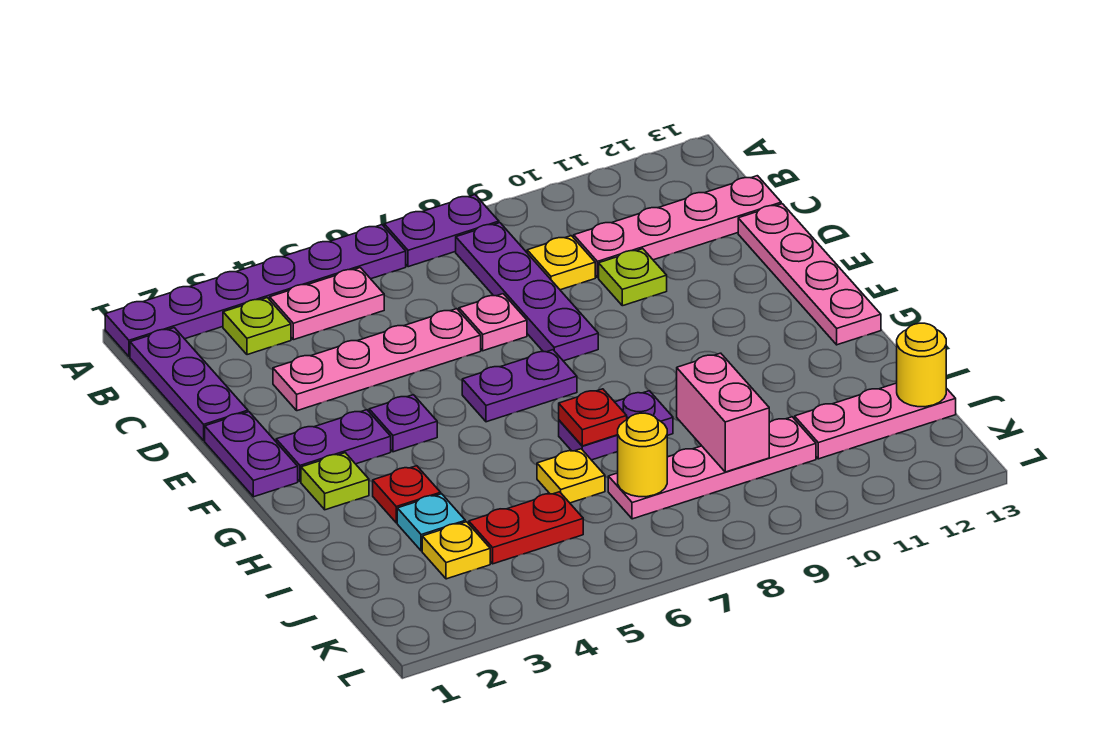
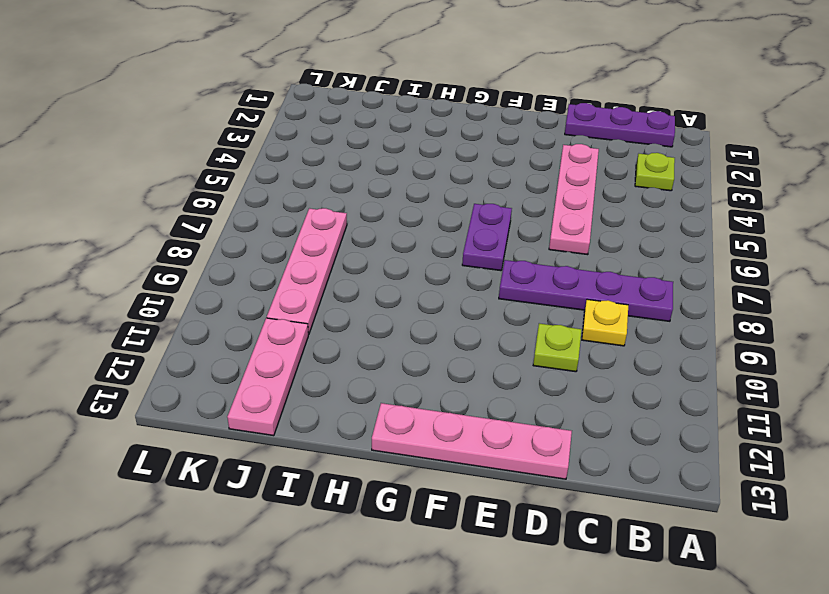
none -> purple plate A1:A6 level 1
none -> purple plate A7:A8 level 1
none -> pink plate B4:B5 level 1

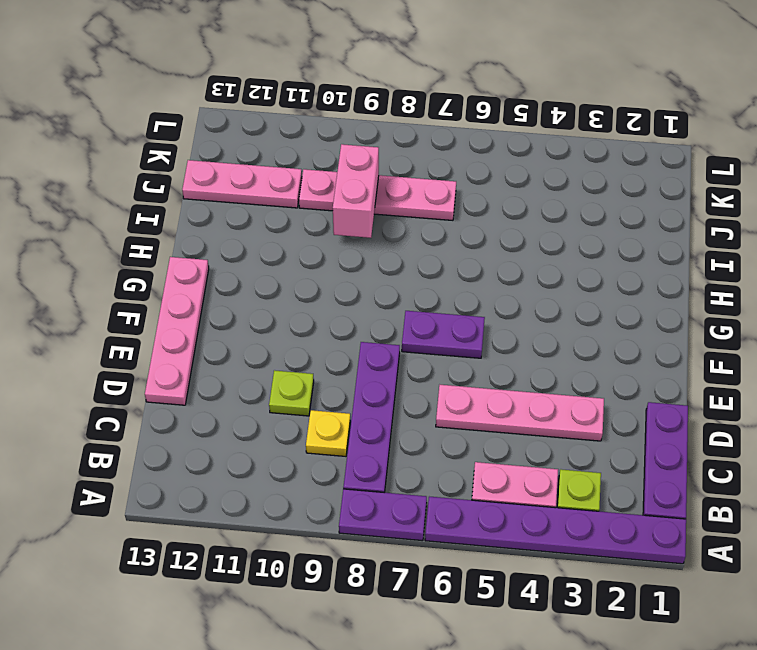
none -> pink plate C10:C13 level 1
none -> pink plate D7 level 1
none -> purple plate E1:F1 level 1

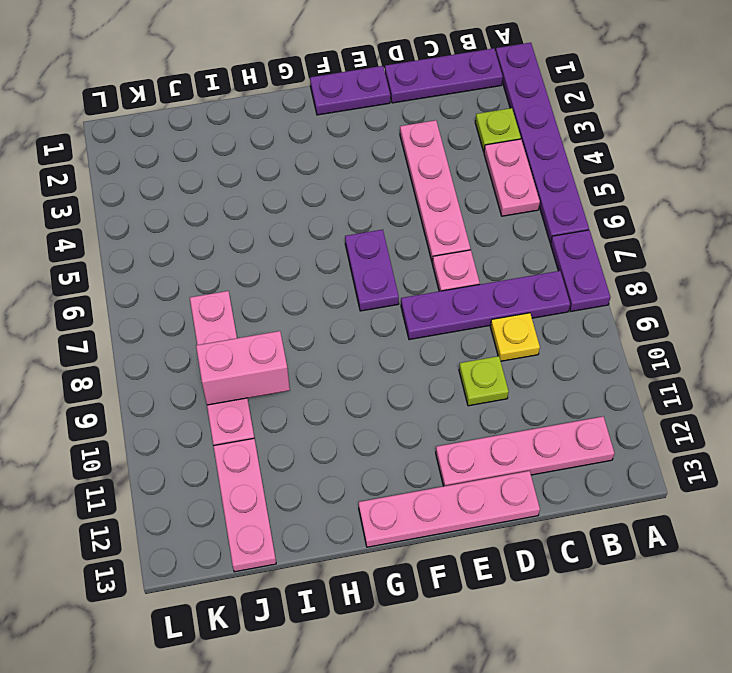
pink plate B12:E12 level 1 -> pink plate C10:C13 level 1
none -> purple plate F2:F3 level 1
none -> purple plate F4 level 1
none -> lime plate G2 level 1

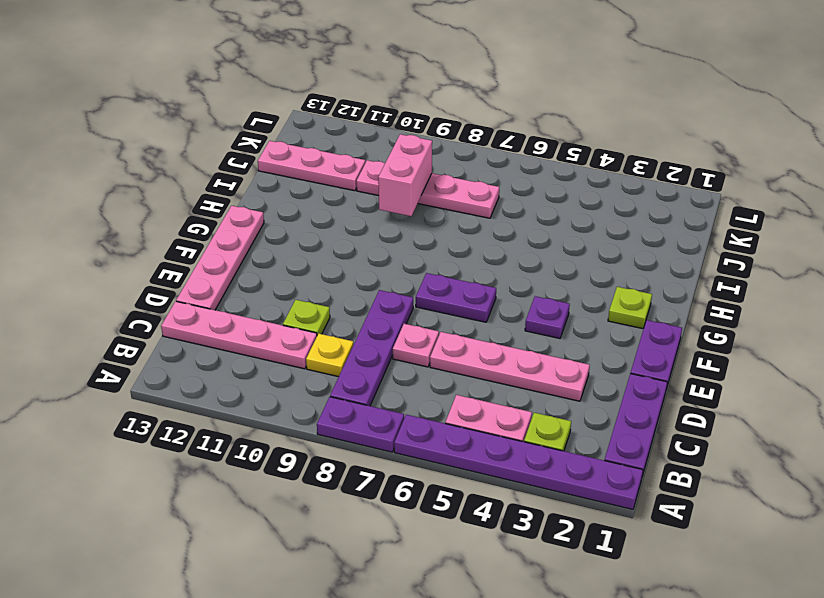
none -> purple plate F2:F3 level 1
none -> red plate H3 level 1
none -> purple plate H7:H8 level 1

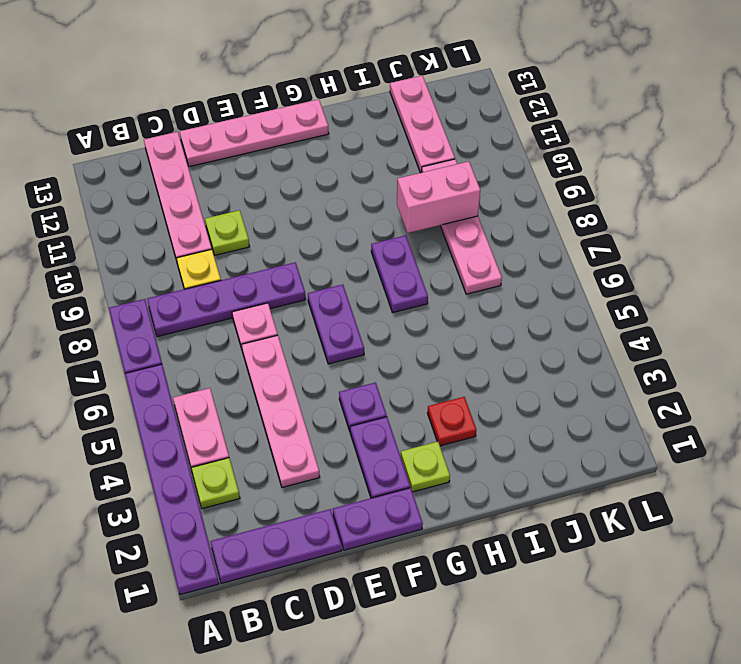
none -> cyan plate I3 level 1
none -> yellow plate I6 level 1
none -> yellow plate J3 level 1

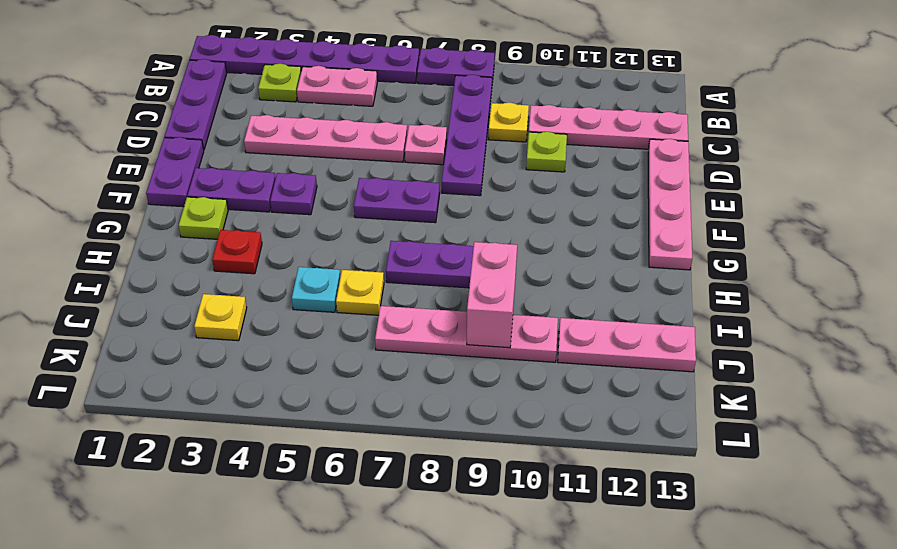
cyan plate I5 level 1 -> cyan plate I3 level 1
none -> red plate J4:J5 level 1
none -> red plate H7 level 2
none -> yellow round brick J7 level 2

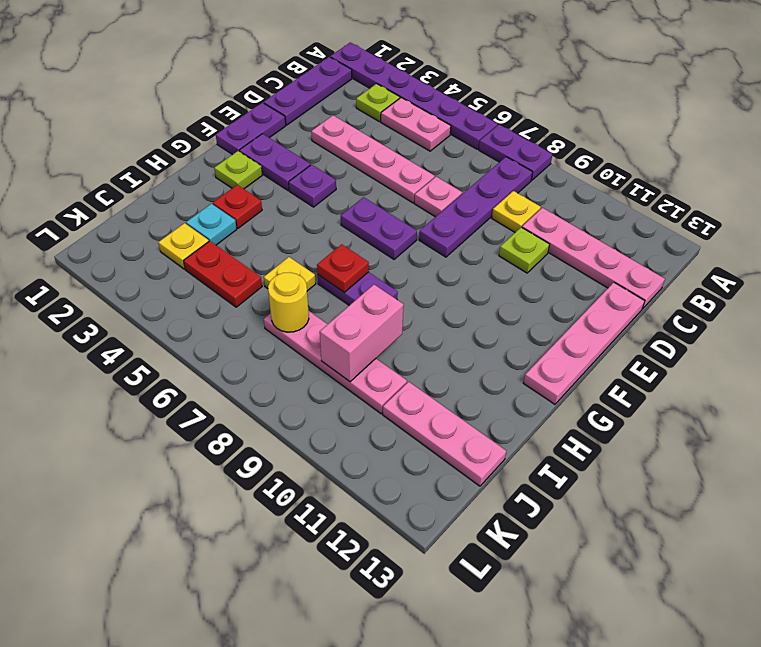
none -> yellow round brick J13 level 2

